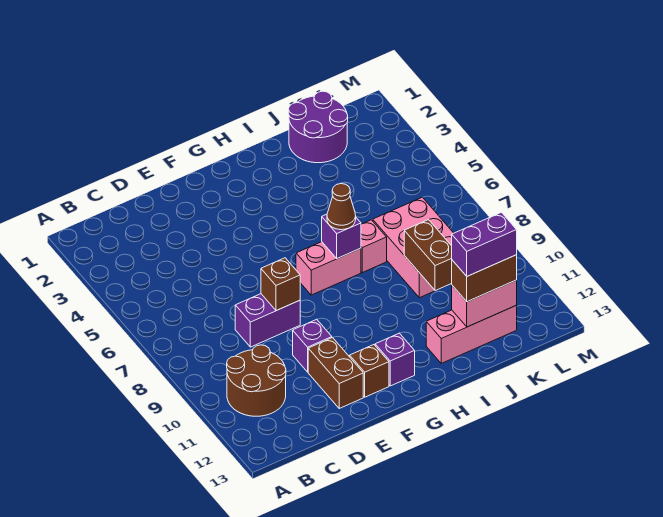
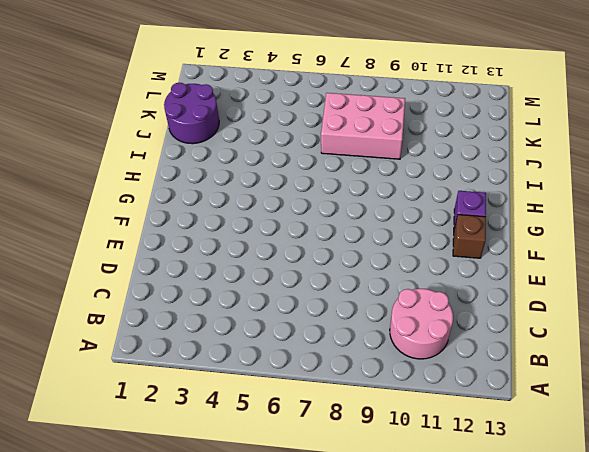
pink round brick B10:C11 level 1 -> brown round brick B10:C11 level 1
none -> purple brick D8:E8 level 1
none -> purple brick E10 level 1
none -> brown brick E11:E12 level 1

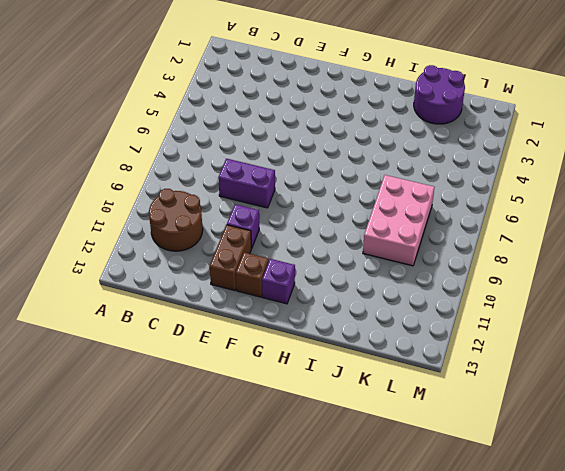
none -> pink brick G7:H7 level 1
none -> pink brick I7 level 1
none -> pink brick I12:K12 level 1

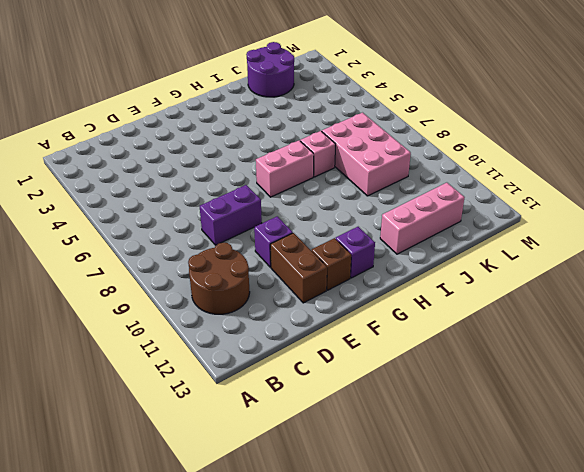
none -> brown brick E8 level 2
none -> purple brick H7 level 2
none -> brown brick J9:J10 level 2

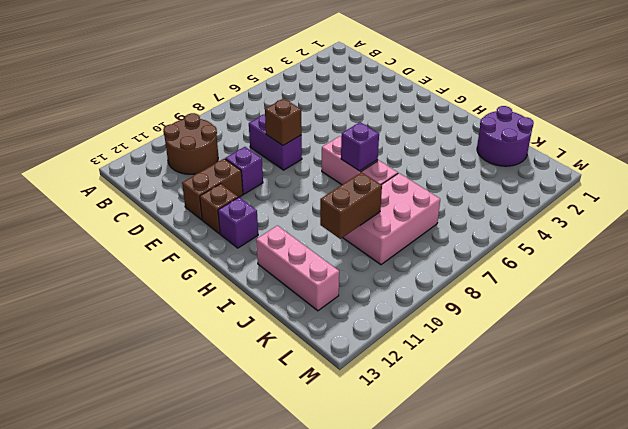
none -> pink brick J12:K12 level 2
none -> brown cone H7 level 3
none -> brown brick J12:K12 level 3

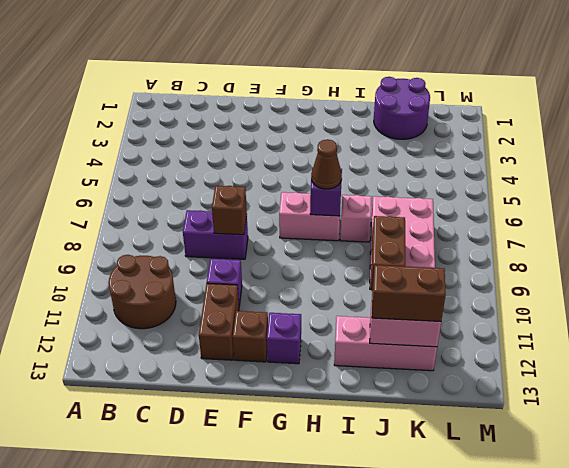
none -> purple brick J12:K12 level 4

